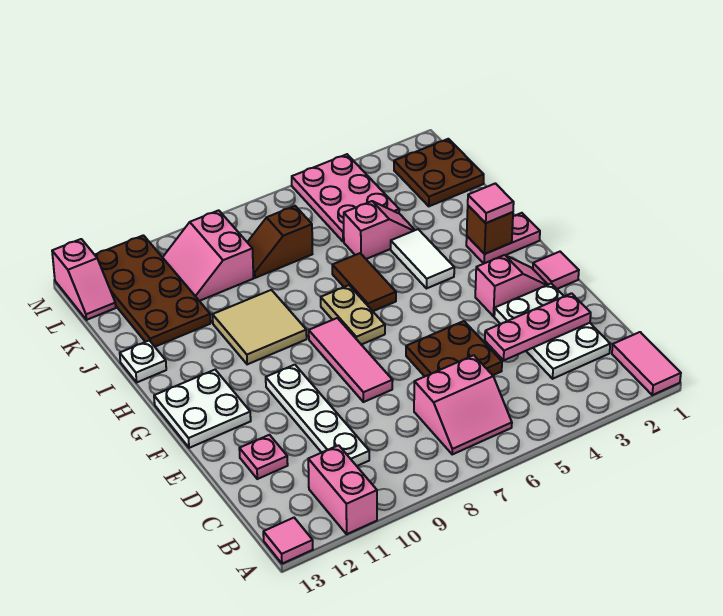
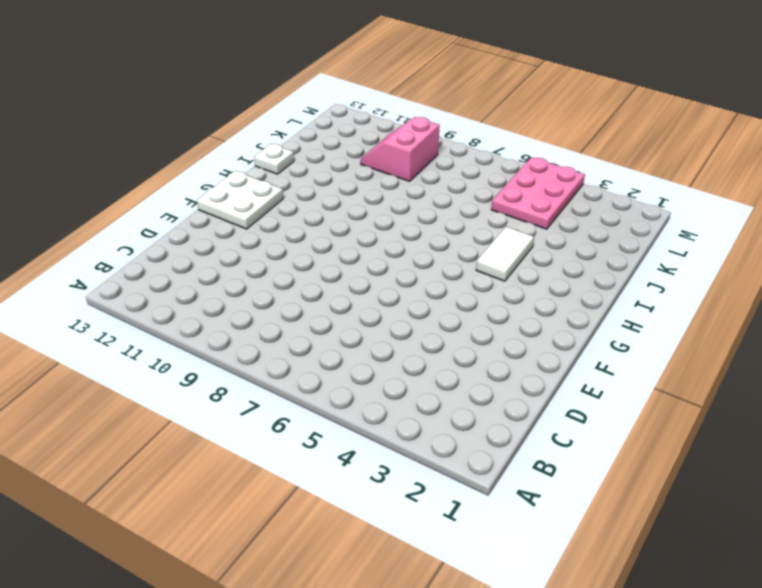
none -> pink tile A1:B1 level 1
none -> pink brick A11:B11 level 1
none -> pink tile A13 level 1

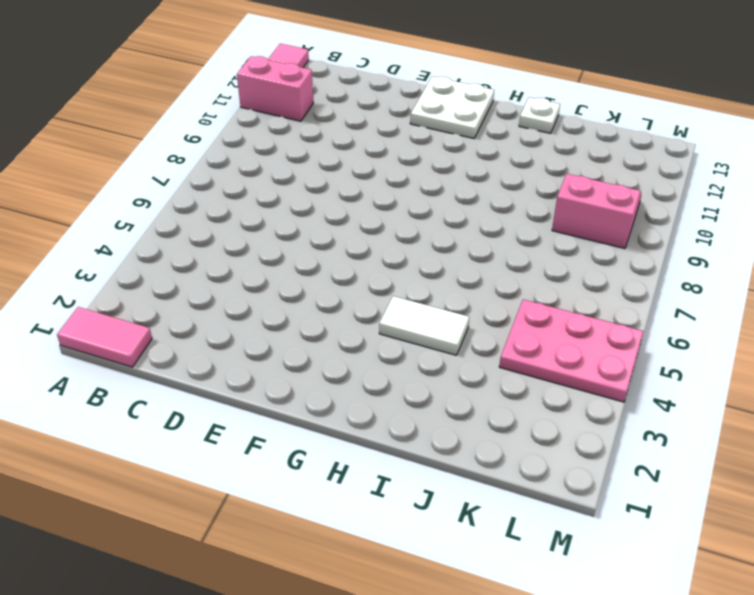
none -> pink slope B6:C7 level 1 top C
none -> white plate C2:E3 level 1
none -> white plate C10:F10 level 1

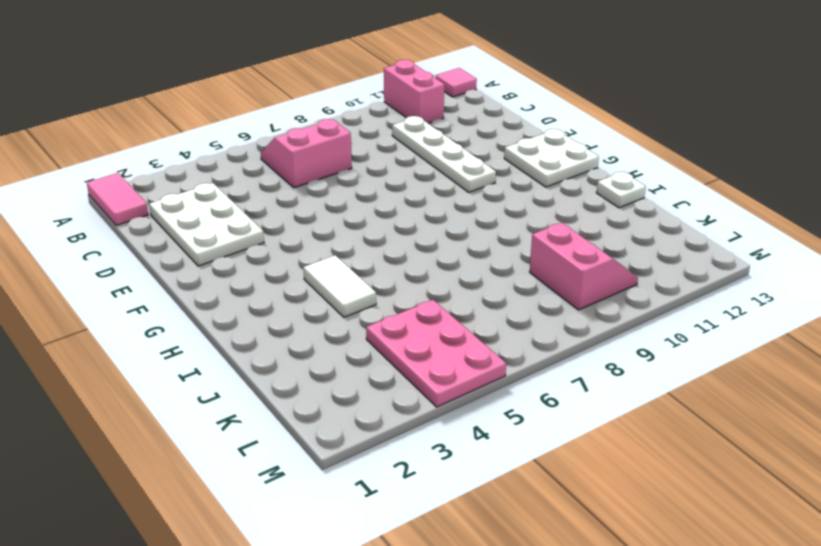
none -> brown plate D5:E6 level 1
none -> pink plate D12 level 1
none -> pink tile E8:G8 level 1

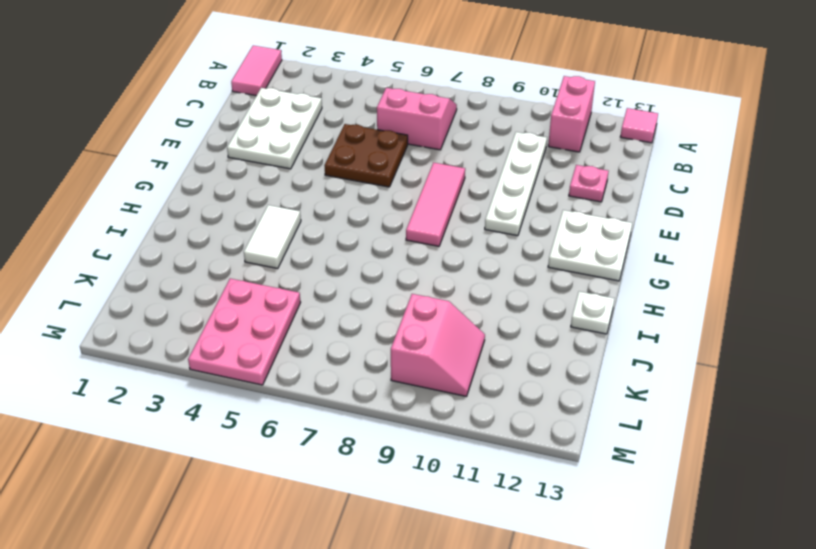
none -> pink tile F1 level 1
none -> pink slope F2:F3 level 1 top 3
none -> tan plate G7:H7 level 1

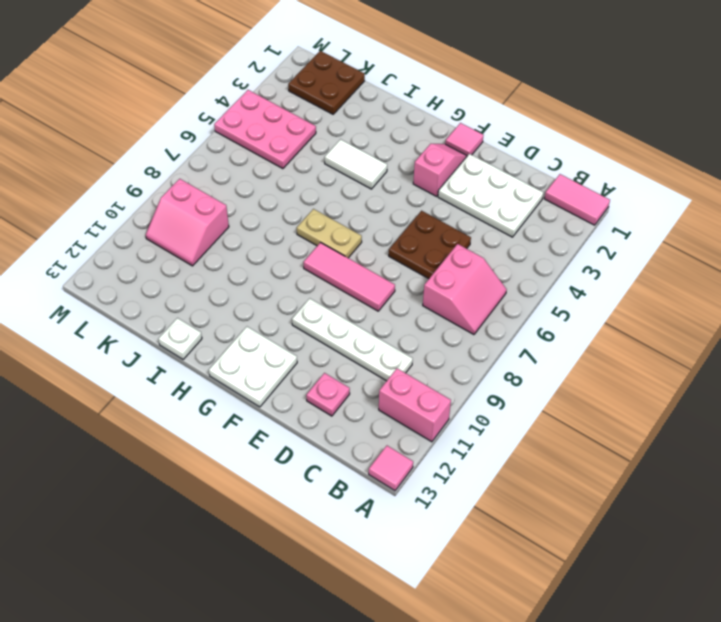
none -> pink plate H1:H2 level 1
none -> brown tile H6:I6 level 1
none -> tan tile H9:I10 level 1

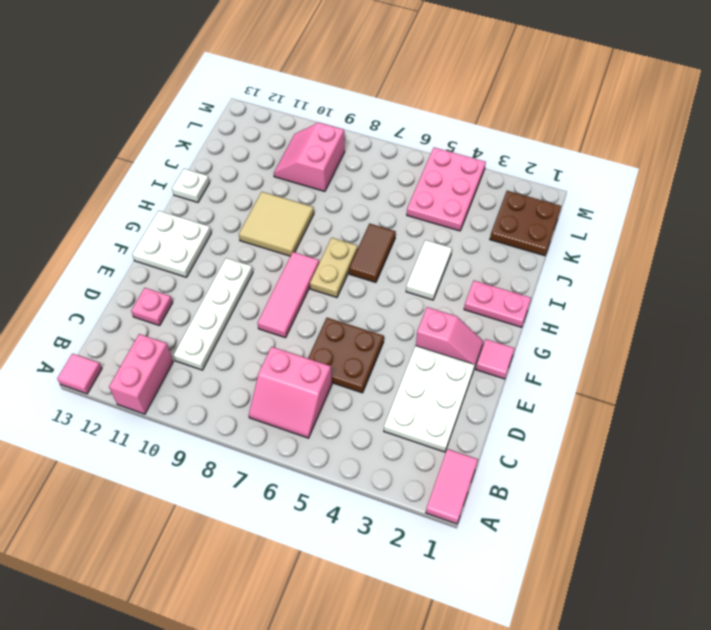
none -> pink slope J4:J5 level 1 top 5
none -> brown plate J11:M12 level 1
none -> brown slope K7:K8 level 1 top 7

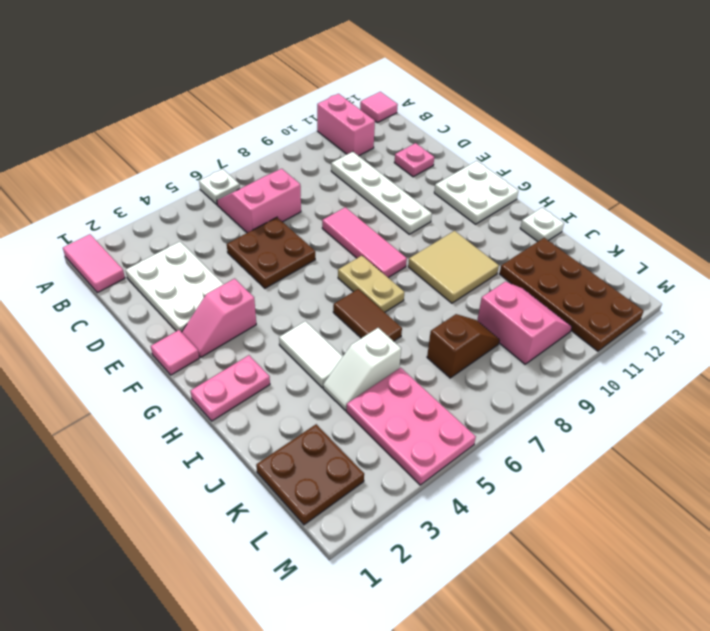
white plate A6 level 1 -> none
white slope J4:J5 level 1 top 5 -> pink slope J4:J5 level 1 top 5
none -> pink slope L13:M13 level 1 top M
none -> pink plate D2:D4 level 2
none -> brown brick H2 level 2

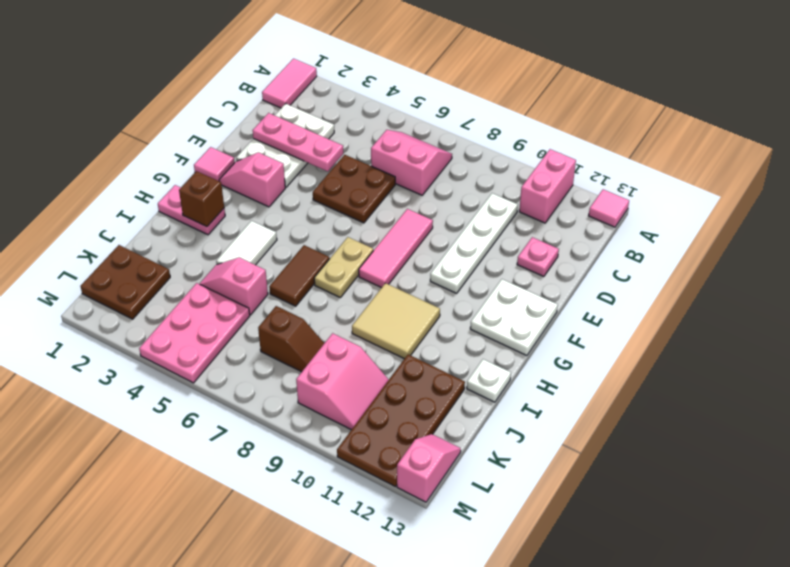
none -> pink tile H2 level 3

